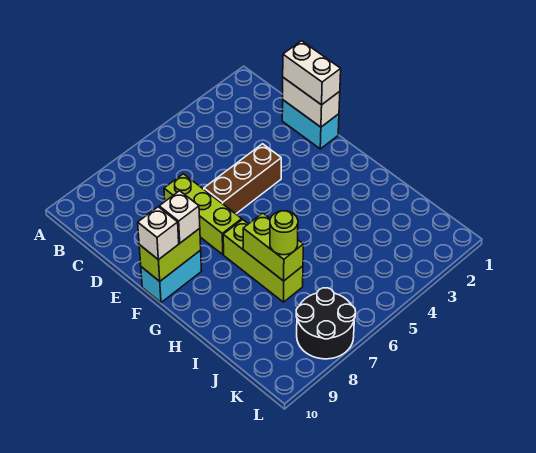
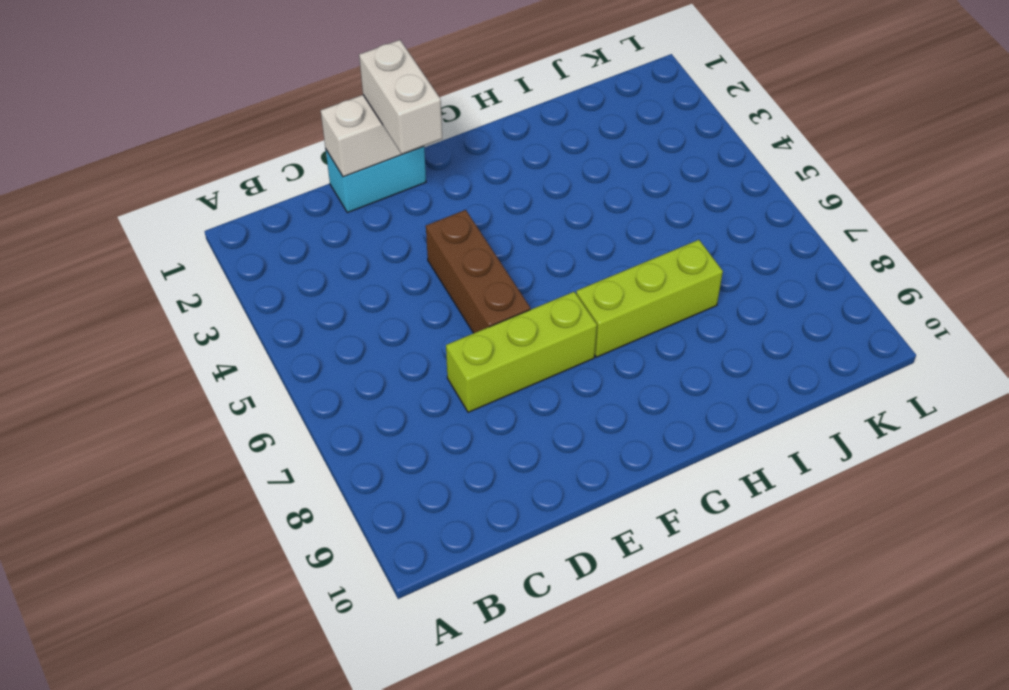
white brick E1:E2 level 3 -> white brick D1:E1 level 3
none -> cyan brick F9:F10 level 1
none -> black round brick K7:L8 level 1
none -> lime brick F9:F10 level 2

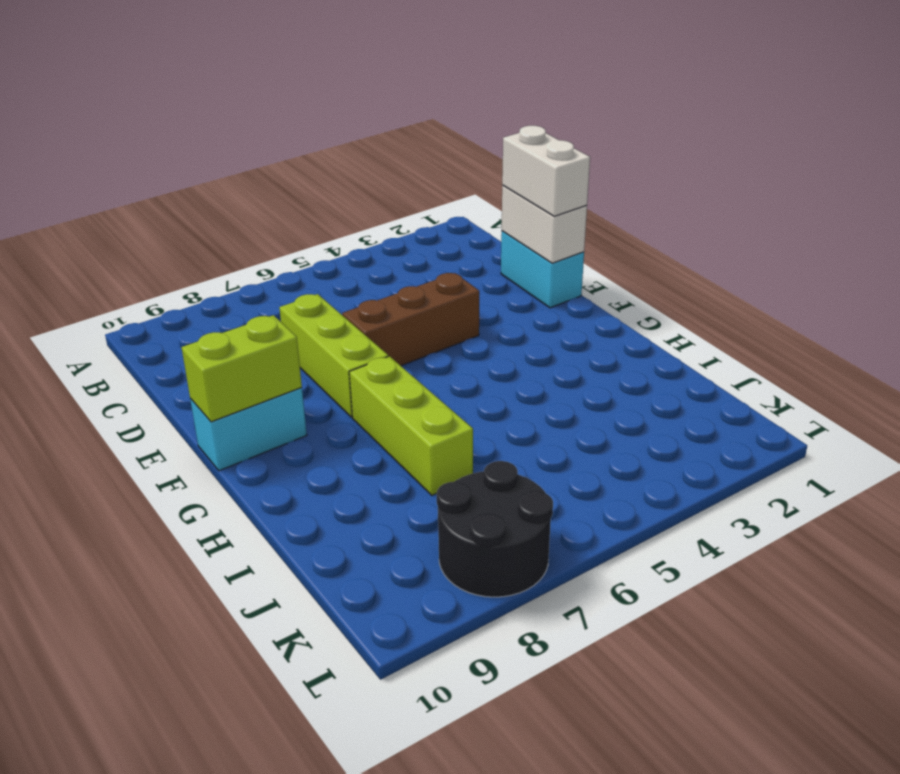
none -> lime brick H7:I7 level 2
none -> white brick F9 level 3
none -> white brick F10 level 3

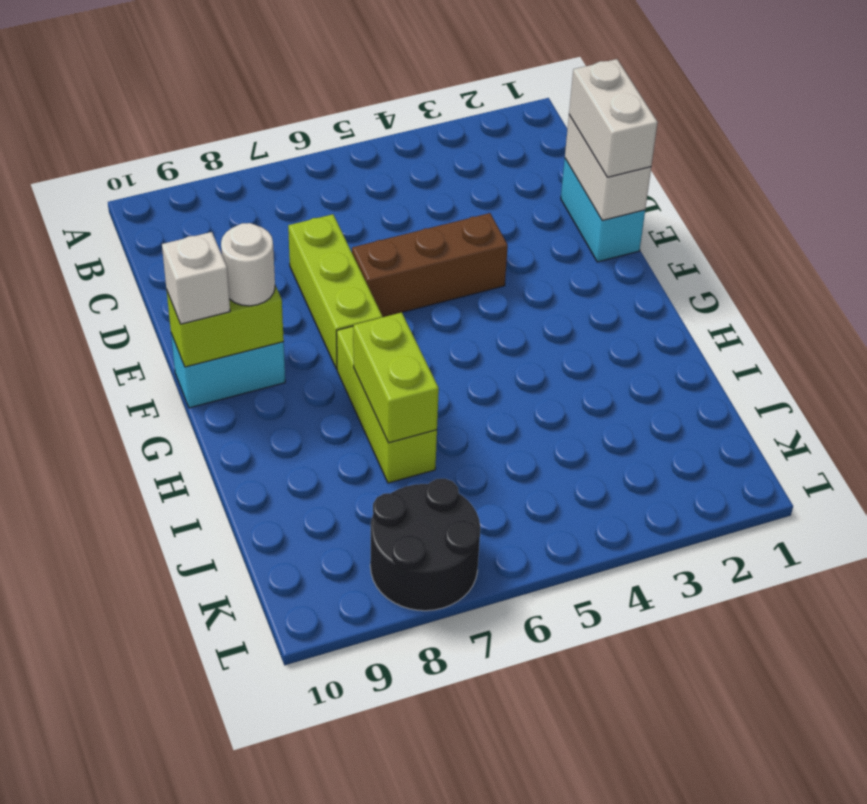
white round brick F9 level 3 -> white brick F9 level 3
none -> lime round brick I7 level 3

